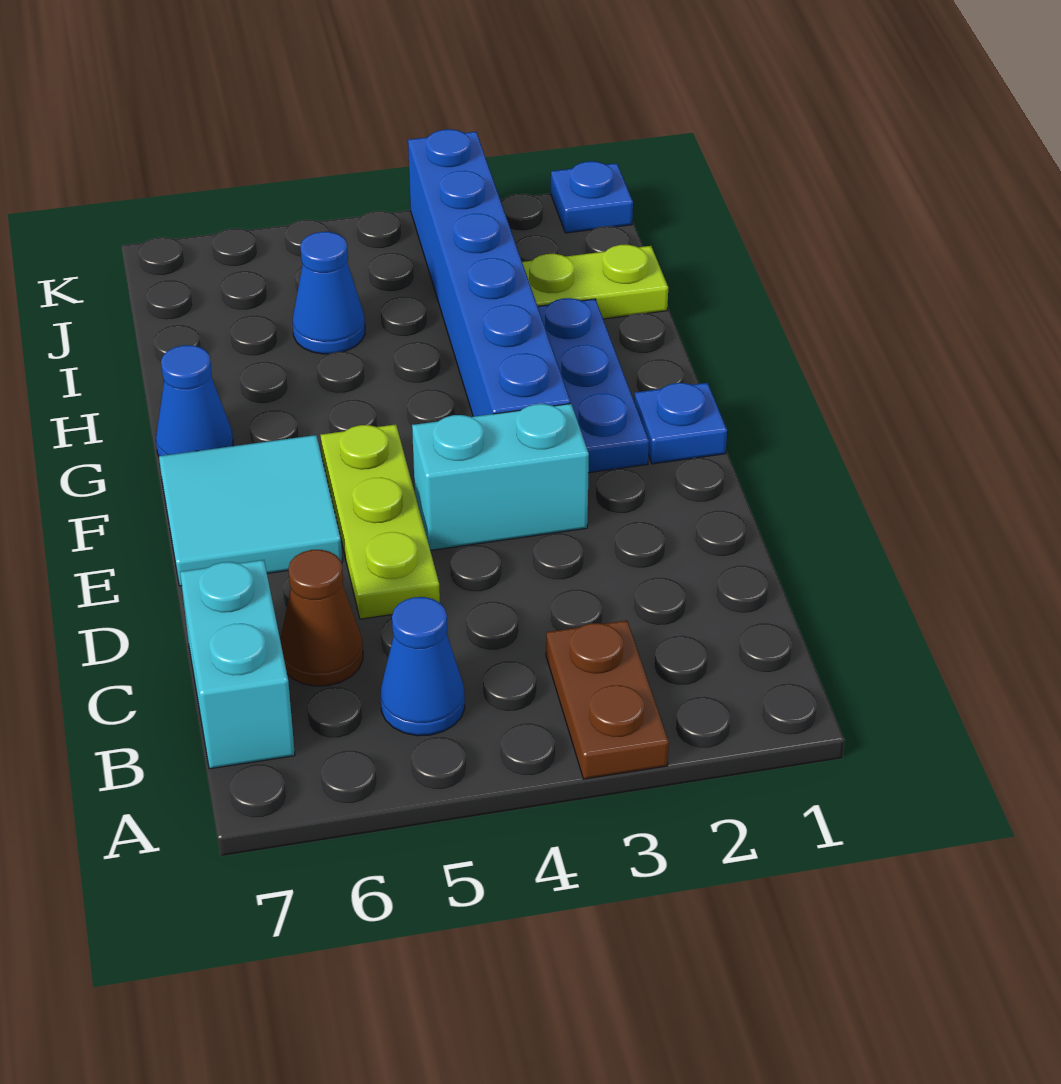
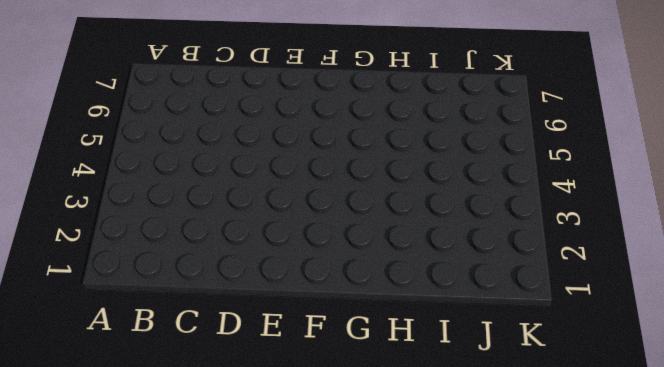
none -> brown plate A3:B3 level 1
none -> blue cone B5 level 1
none -> cyan brick B7:C7 level 1

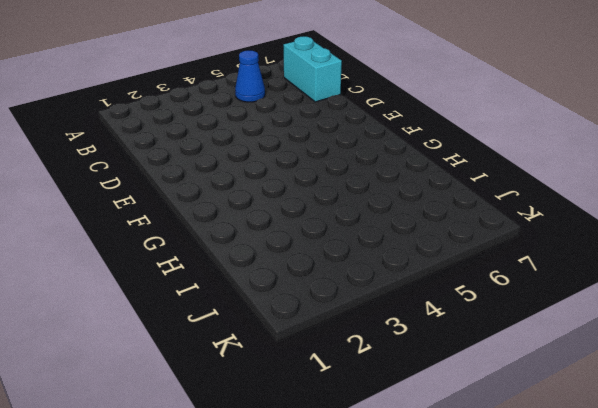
none -> brown plate A3:B3 level 1
none -> brown cone C6 level 1
none -> lime plate D5:F5 level 1

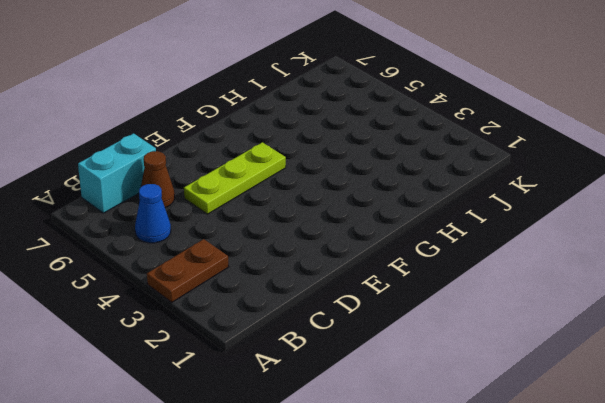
none -> cyan brick E3:E4 level 1
none -> cyan tile E6:F7 level 1
none -> blue plate F1 level 1

